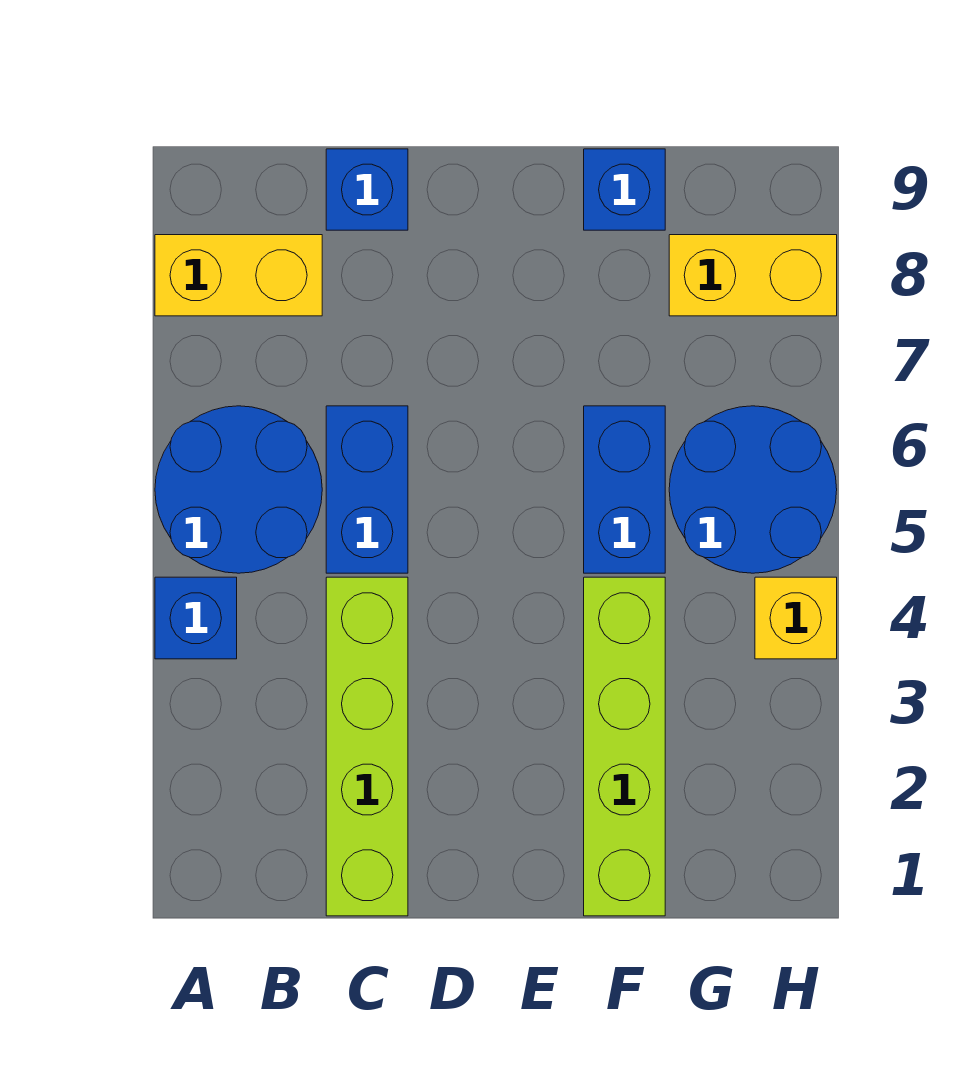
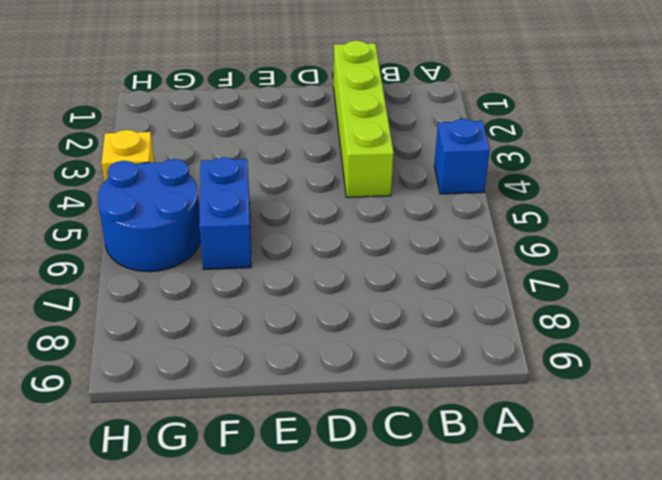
none -> blue round brick A5:B6 level 1
none -> yellow brick A8:B8 level 1
none -> blue brick C5:C6 level 1

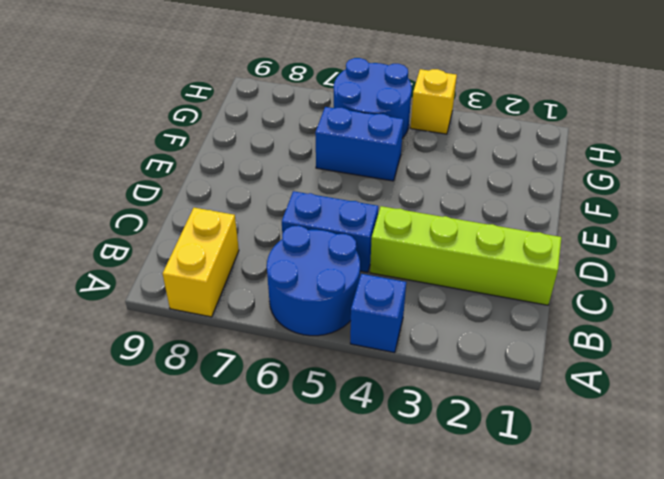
none -> blue brick C9 level 1
none -> lime brick F1:F4 level 1
none -> blue brick F9 level 1

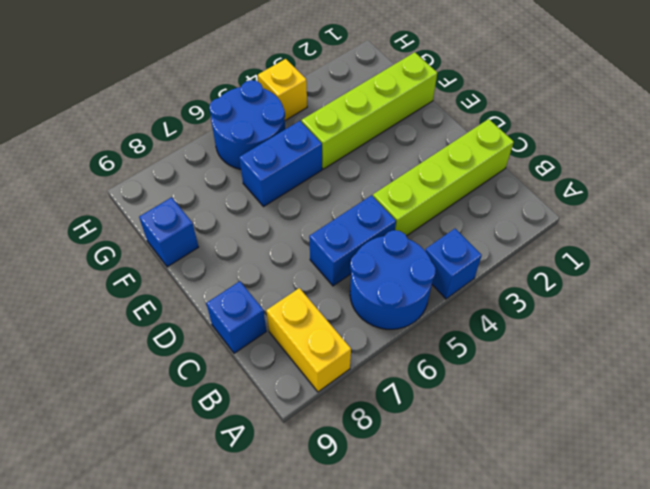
none -> yellow brick G8:H8 level 1

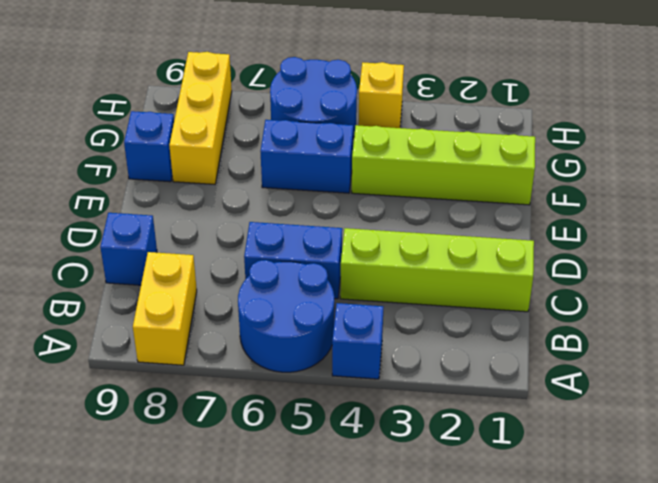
yellow brick F8:H8 level 1 -> yellow brick G8:H8 level 1

